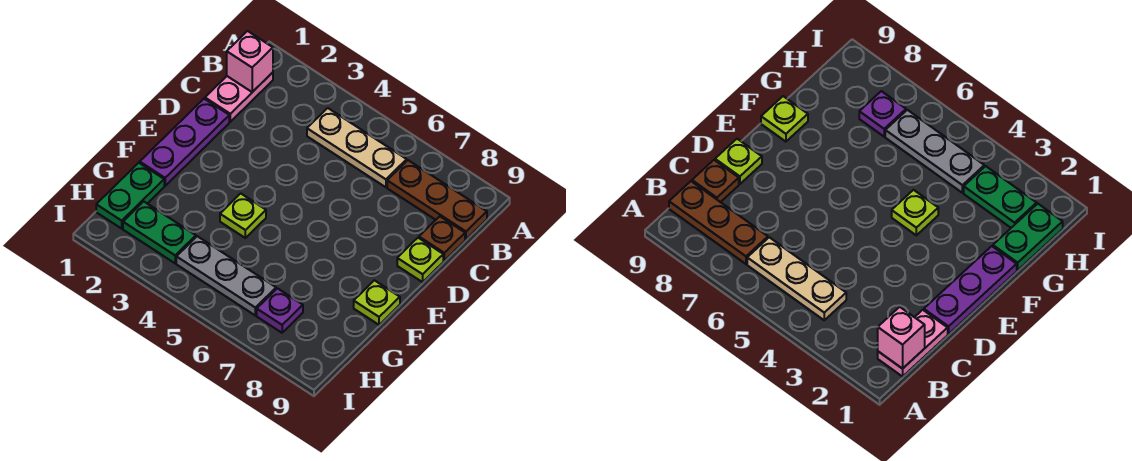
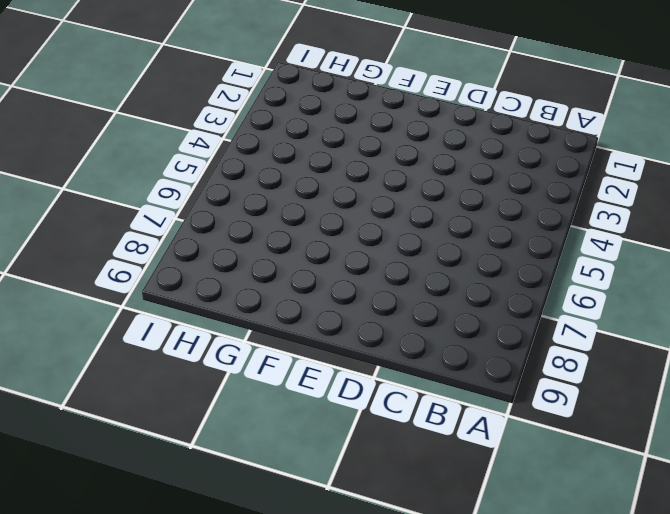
none -> pink plate B1:C1 level 1
none -> tan plate B4:B6 level 1
none -> brown plate B7:B9 level 1

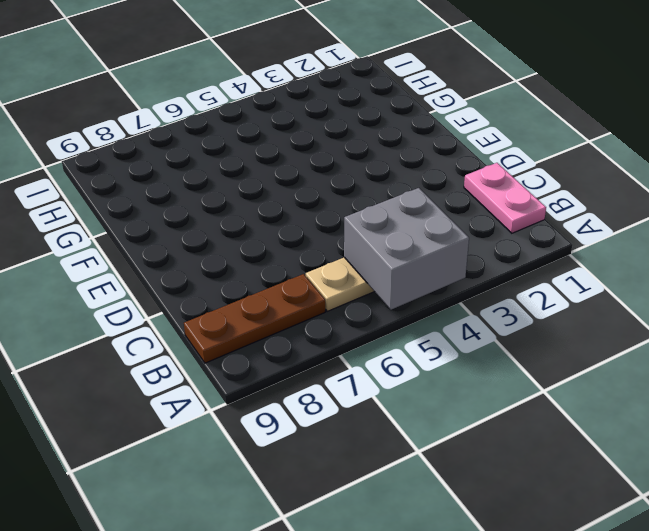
grey brick A4:B5 level 2 -> none
none -> brown plate C9 level 1
none -> purple plate D1:F1 level 1
none -> lime plate D9 level 1

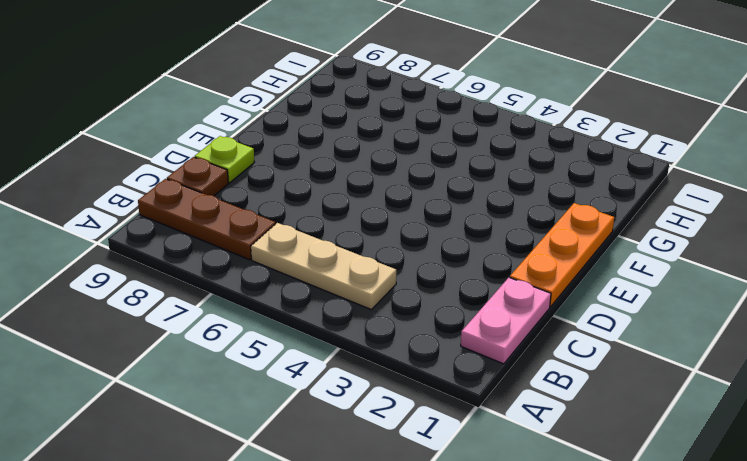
orange plate D1:F1 level 1 -> purple plate D1:F1 level 1
none -> lime plate F4 level 1
none -> lime plate F9 level 1
none -> green plate G1:H1 level 1

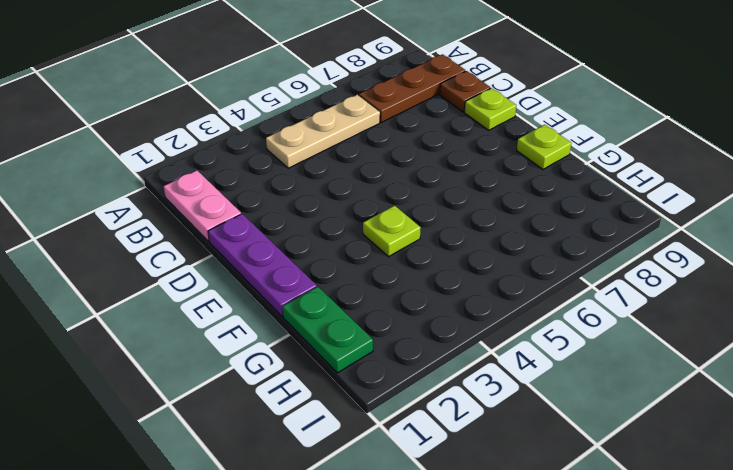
none -> green plate H2:H3 level 1
none -> grey plate H4:H6 level 1
none -> purple plate H7 level 1

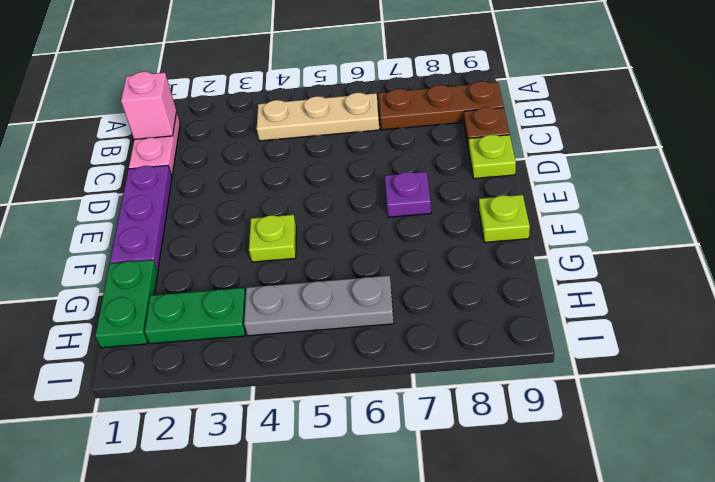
purple plate E7 level 1 -> purple plate H7 level 1

